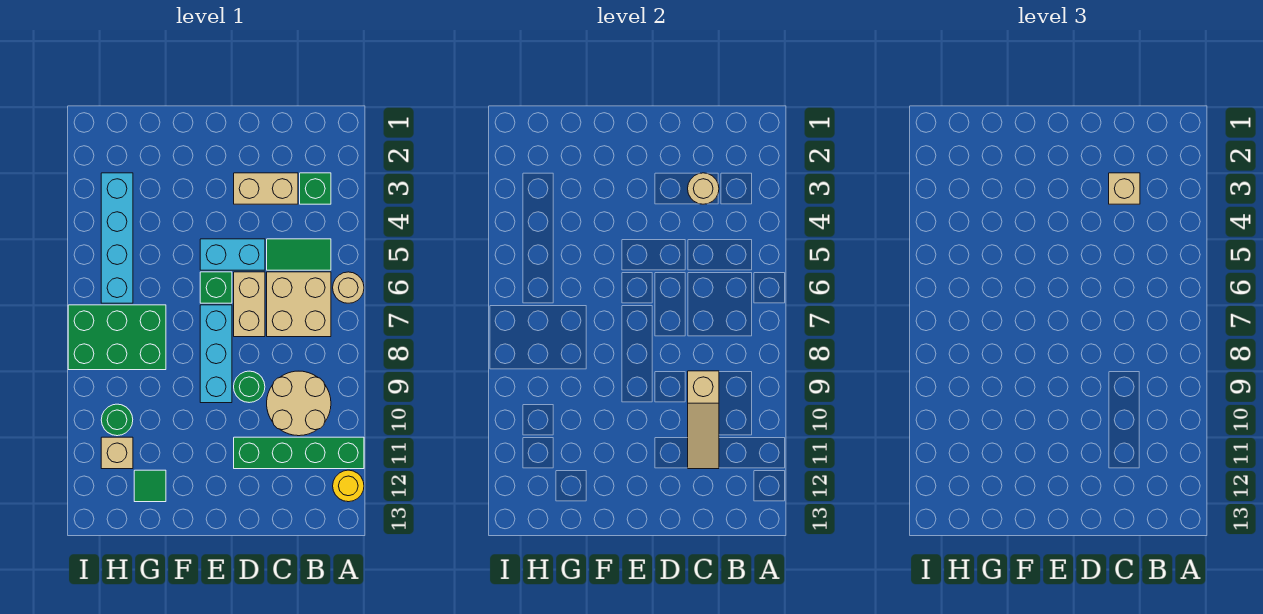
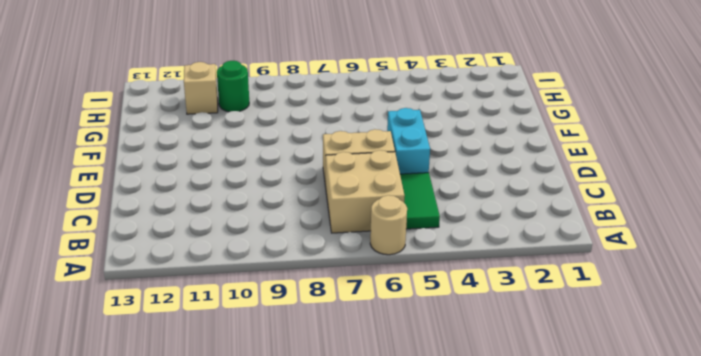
none -> green brick A11:D11 level 1
none -> yellow round brick A12 level 1
none -> green brick B3 level 1

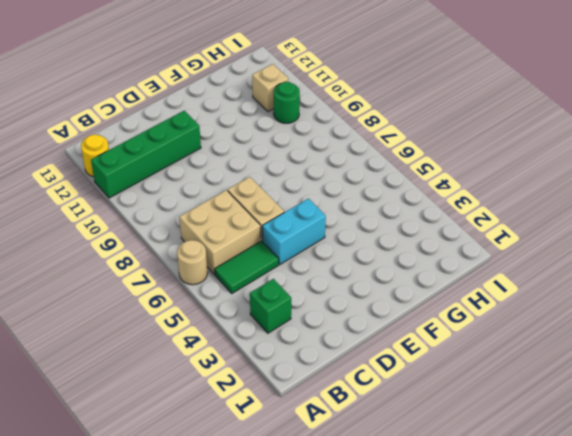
none -> tan round brick B9:C10 level 1
none -> tan brick C3:D3 level 1
none -> green round brick D9 level 1

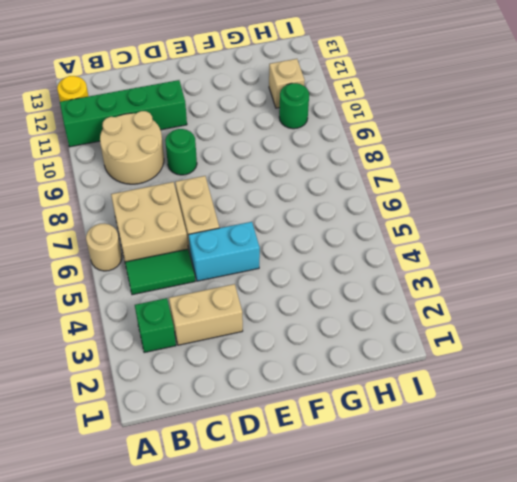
none -> green brick E6 level 1
none -> cyan brick E7:E9 level 1
none -> green brick G7:I8 level 1

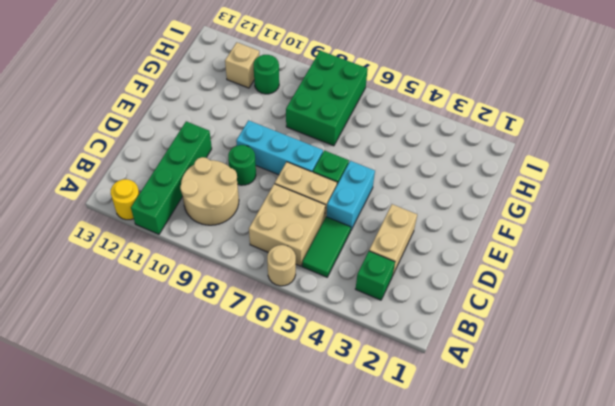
none -> green tile G12 level 1
none -> cyan brick H3:H6 level 1
none -> tan round brick C3 level 2

